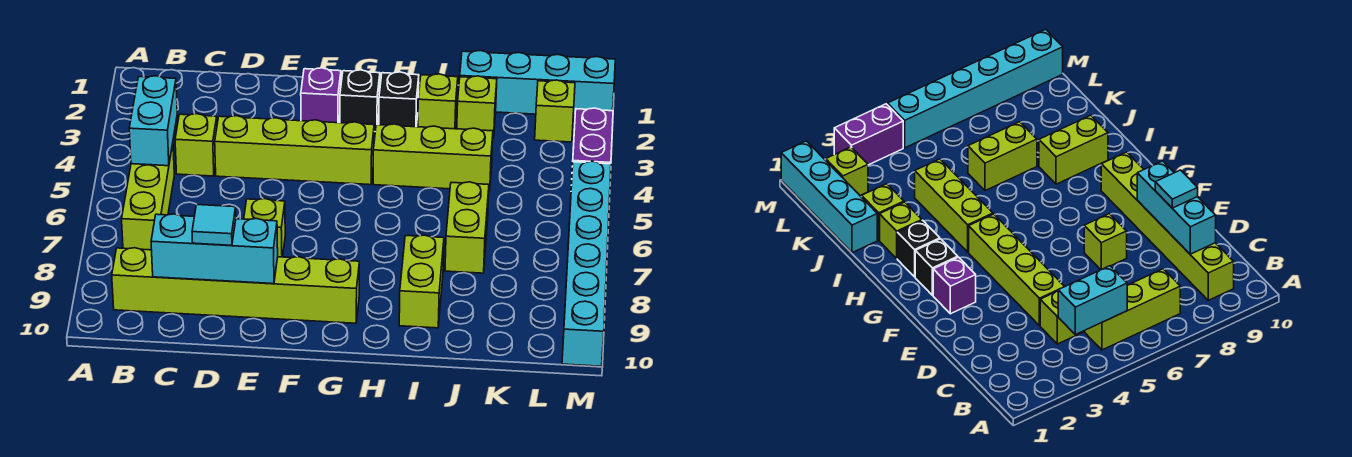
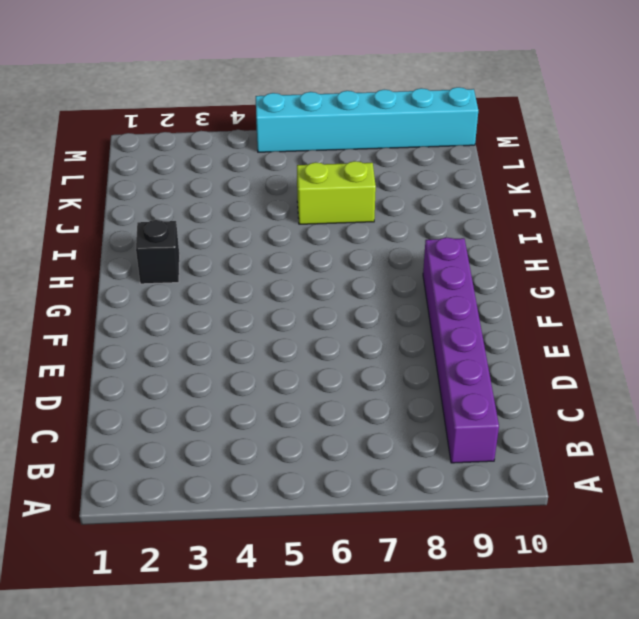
purple brick B9:G9 level 1 -> lime brick B9:G9 level 1
none -> lime brick B5:B7 level 1
none -> lime brick C4 level 1
none -> lime brick D4:G4 level 1

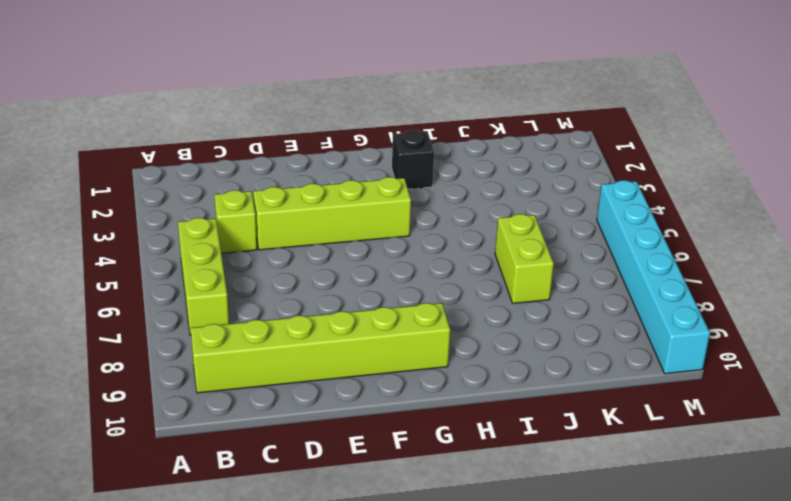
none -> lime brick E7 level 1
none -> purple brick F2 level 1
none -> black brick G2 level 1

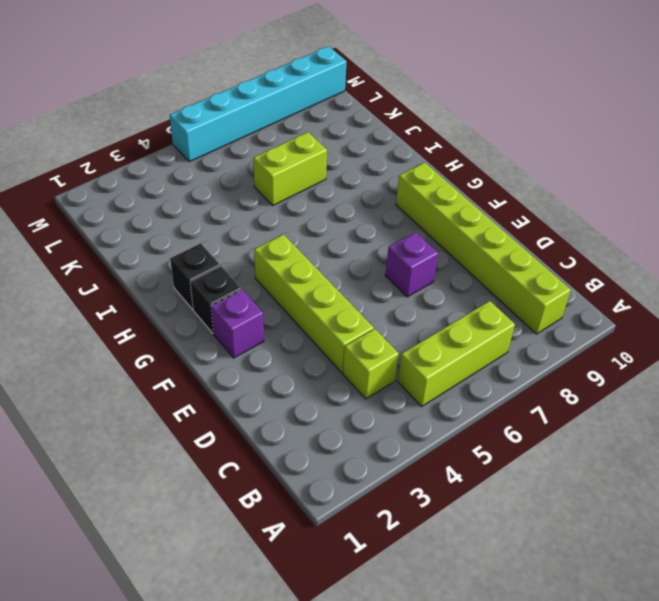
purple brick E7 level 1 -> lime brick E7 level 1
none -> lime brick H4:J4 level 1
none -> lime brick I2 level 1
none -> lime brick I8:I9 level 1

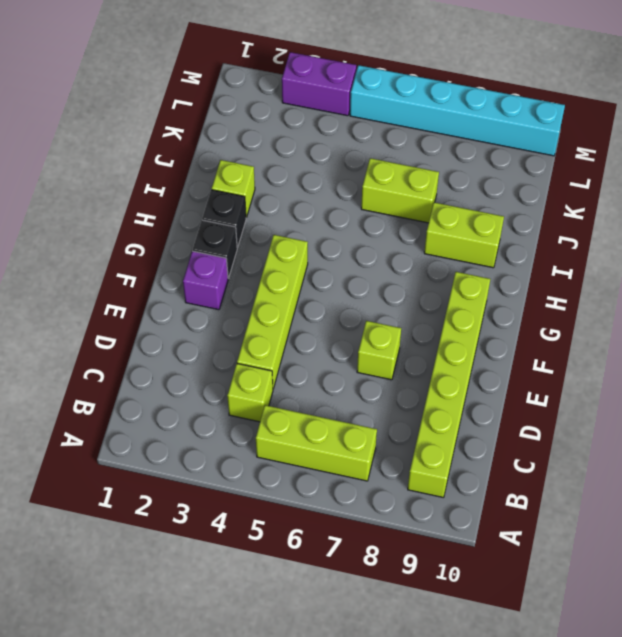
none -> lime brick H4:J4 level 1
none -> cyan brick J1:M1 level 1
none -> lime brick J2 level 1

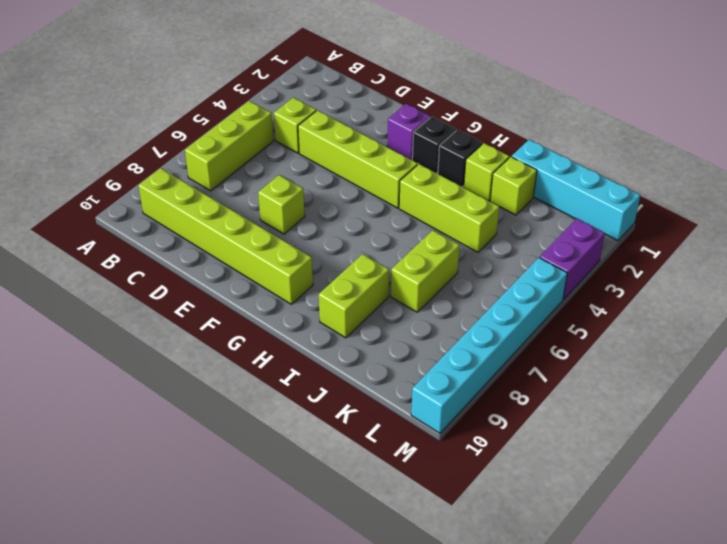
none -> lime brick L2 level 1
none -> cyan brick B4:B5 level 2
none -> cyan brick C9:E9 level 2

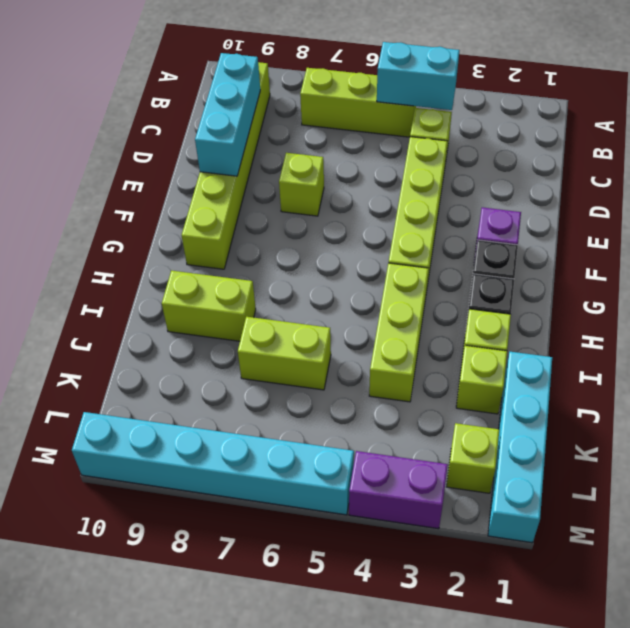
none -> cyan tile D9 level 3

